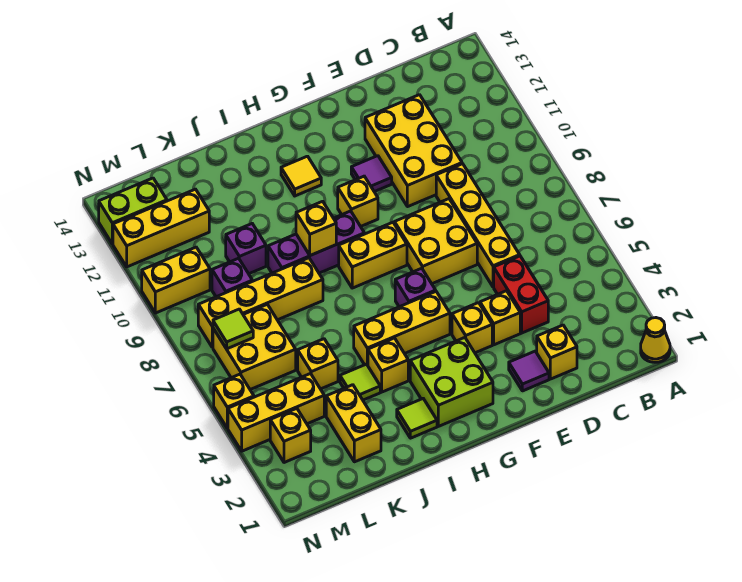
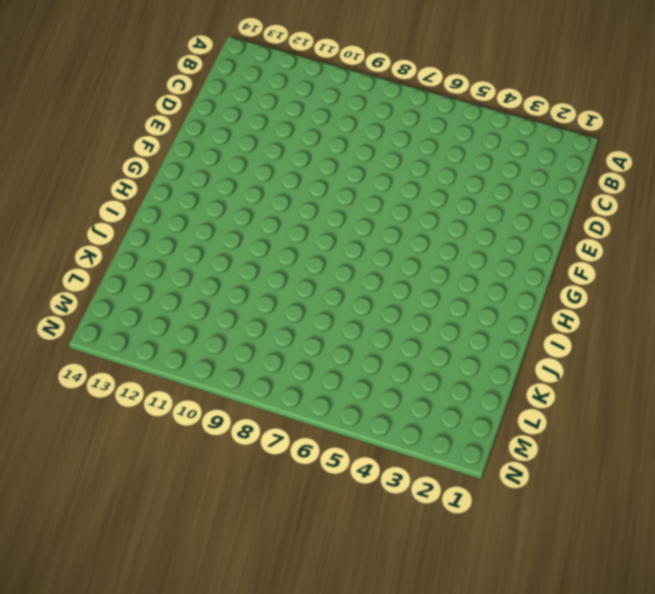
none -> yellow cone A1 level 1
none -> yellow brick D2 level 1
none -> red brick D4:D5 level 1
none -> yellow brick D6:D9 level 1

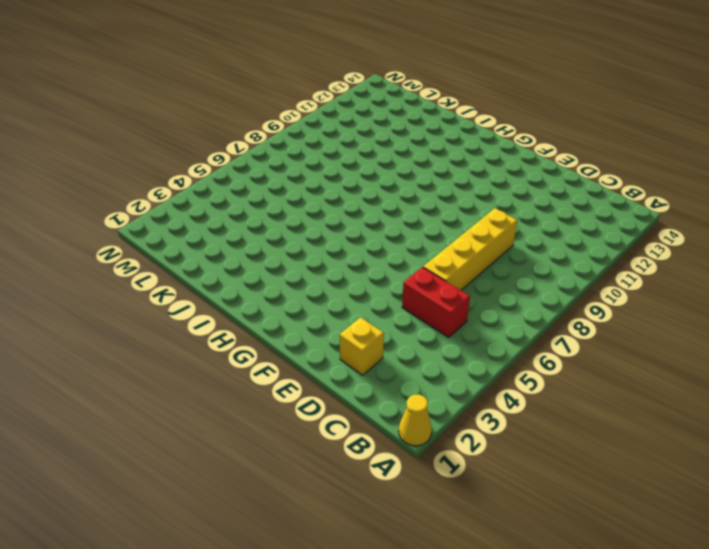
red brick C5:D5 level 1 -> red brick D4:D5 level 1
none -> yellow brick D10:E12 level 1
none -> purple tile E2 level 1
none -> yellow brick E4 level 1
none -> yellow brick E7:F8 level 1

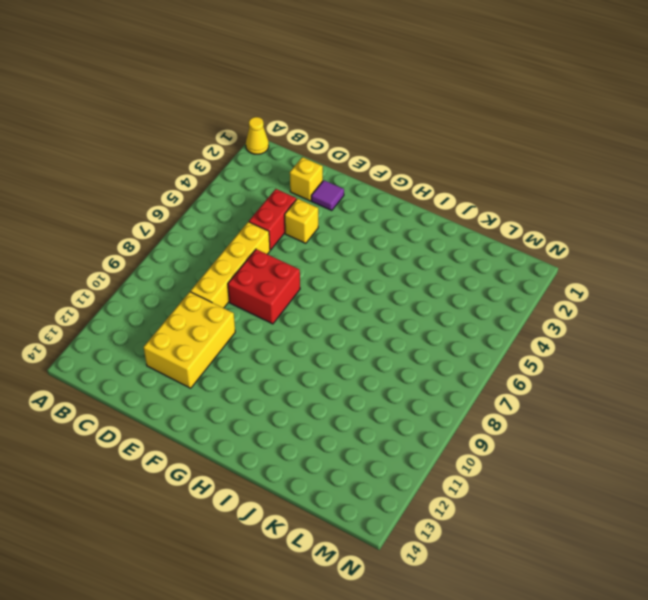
red brick E7:F8 level 1 -> yellow brick E7:F8 level 1
none -> yellow brick F4 level 1
none -> purple tile F11 level 1
none -> lime brick G2:H3 level 1
none -> yellow brick G5:I5 level 1

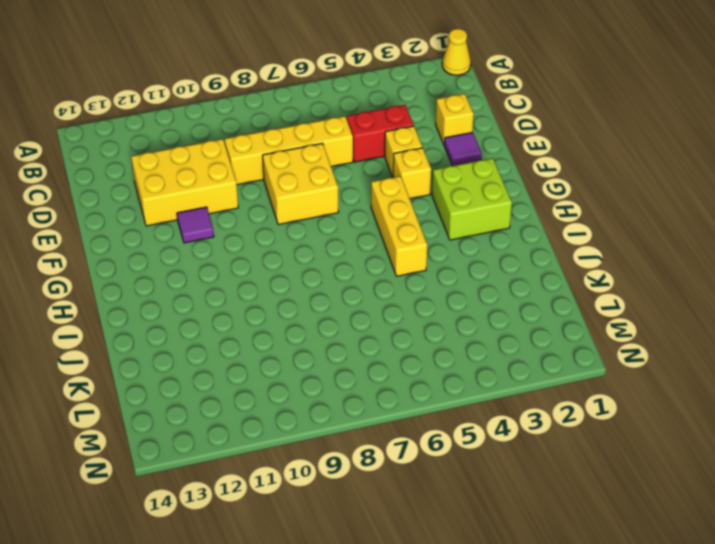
none -> purple brick G6 level 1
none -> yellow brick G8:H8 level 1
none -> yellow brick G10 level 1
none -> purple brick H9:J9 level 1

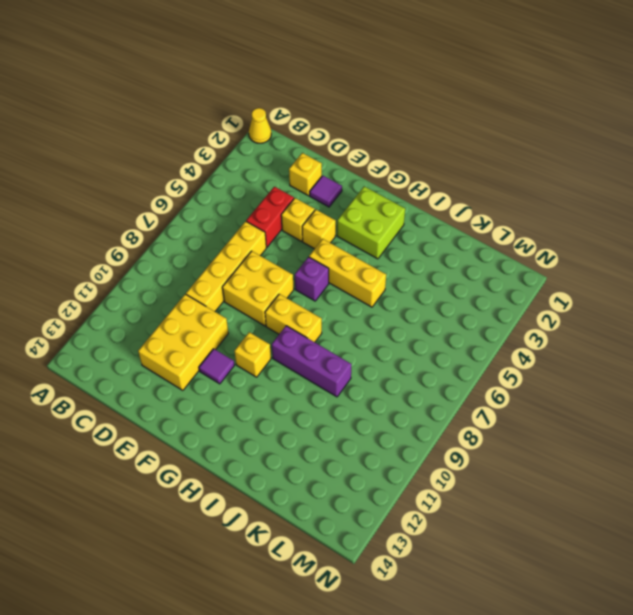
none -> yellow tile H12 level 1
none -> lime tile I2 level 1
none -> yellow brick I4 level 1
none -> lime tile J4 level 1

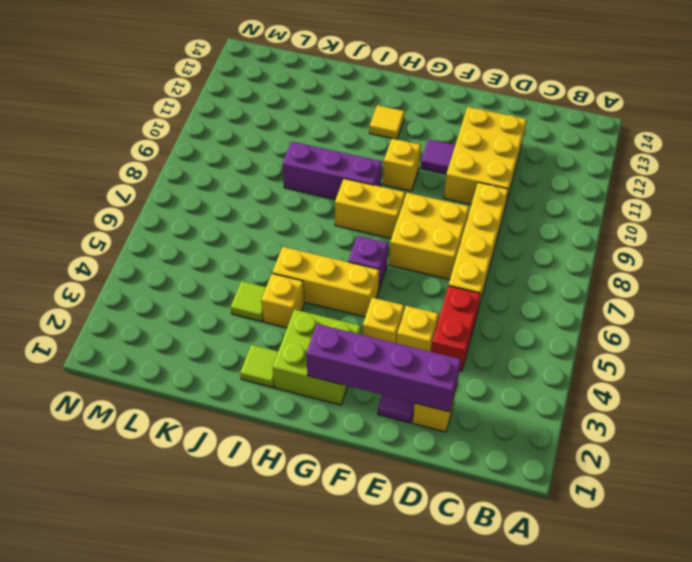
purple brick D2:G2 level 2 -> none
none -> yellow cone A1 level 1
none -> yellow brick J8:M8 level 1
none -> yellow brick K2:K3 level 1
none -> yellow brick K5 level 1

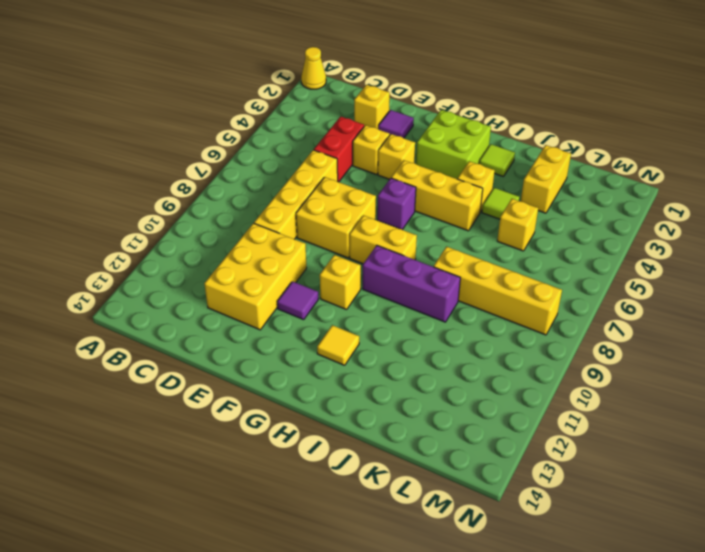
none -> purple brick K10 level 1
none -> yellow brick L4:N4 level 1
none -> yellow brick L6:M7 level 1
none -> purple brick L9 level 1

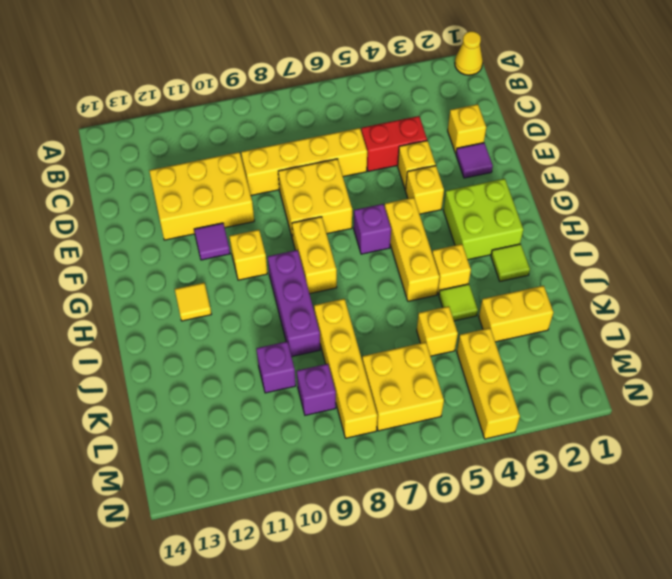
none -> yellow brick L12:N12 level 1
none -> yellow brick M3 level 1
none -> yellow brick M10:N10 level 1
none -> lime brick M13:N13 level 1

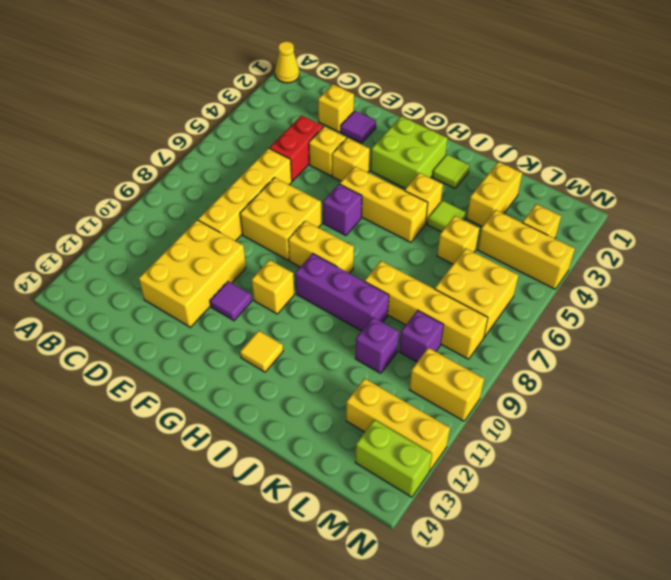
none -> yellow brick N5 level 1
none -> yellow brick I9 level 2
none -> lime tile M7 level 2

